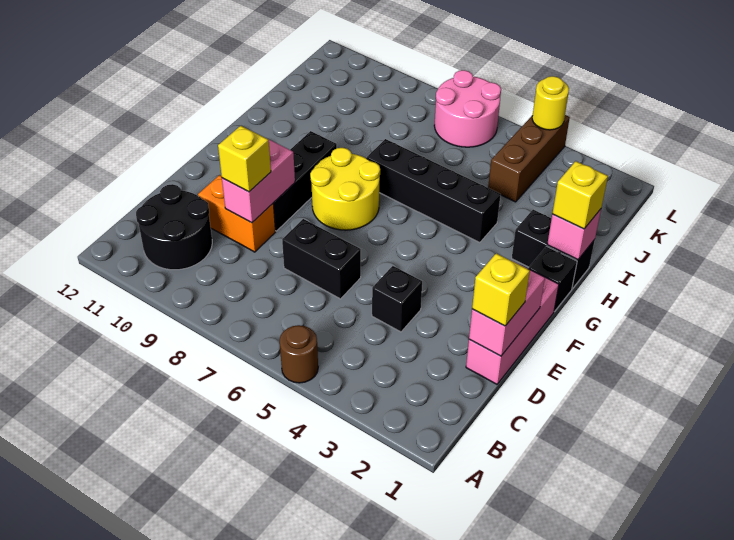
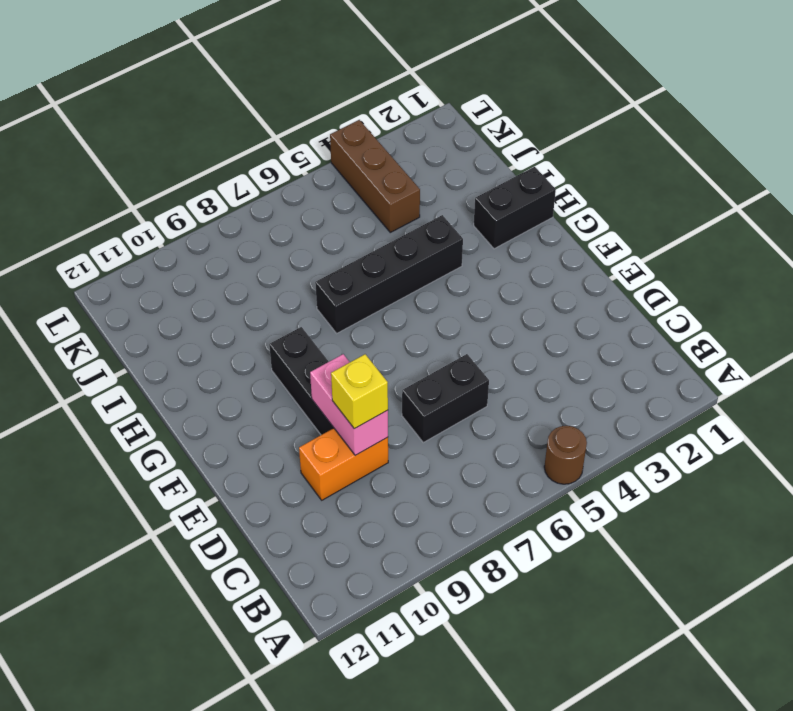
none -> black round brick B10:C11 level 1
none -> pink brick D1:F1 level 1
none -> black brick D4 level 1

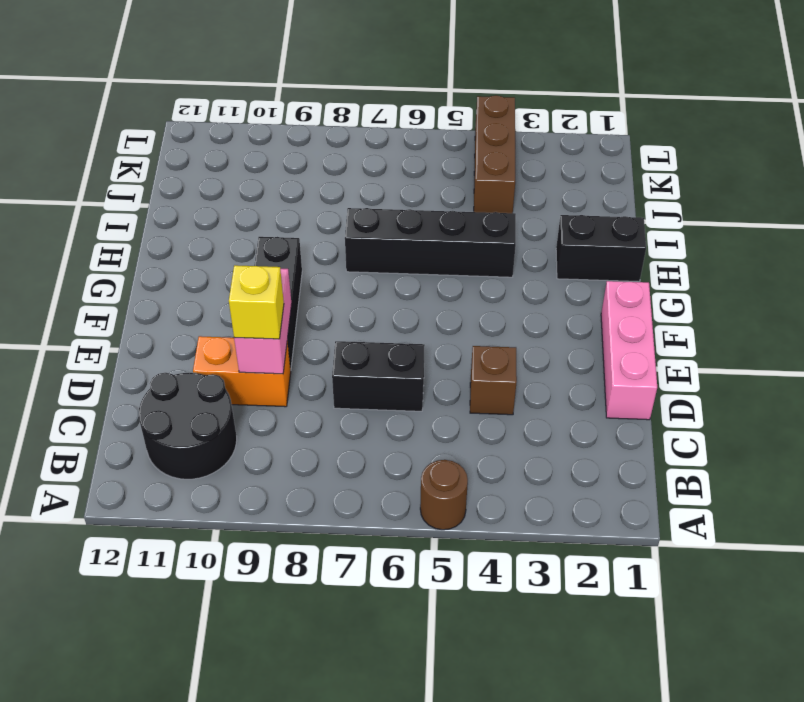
brown brick D4 level 1 -> black brick D4 level 1
none -> yellow round brick F7:G8 level 1
none -> black brick G1 level 1
none -> pink round brick K6:L7 level 1

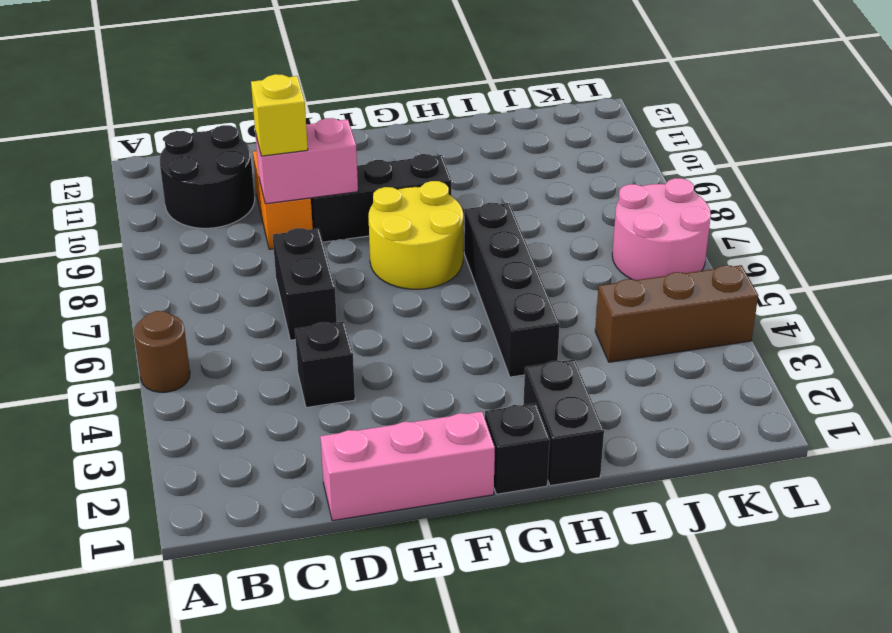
none -> pink brick D1:E1 level 2
none -> pink brick H1 level 2
none -> yellow round brick L4 level 2

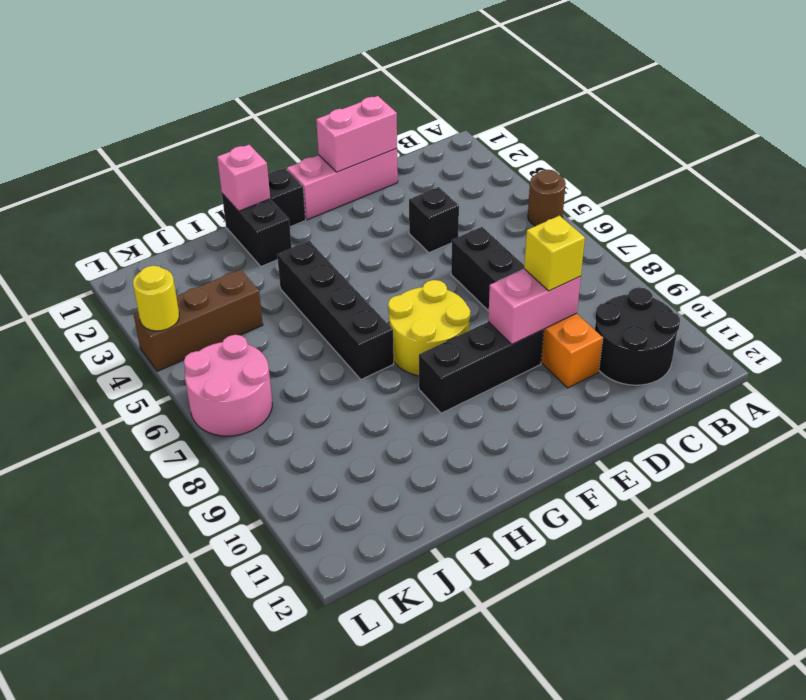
none -> yellow brick D1 level 3
none -> yellow brick H1 level 3

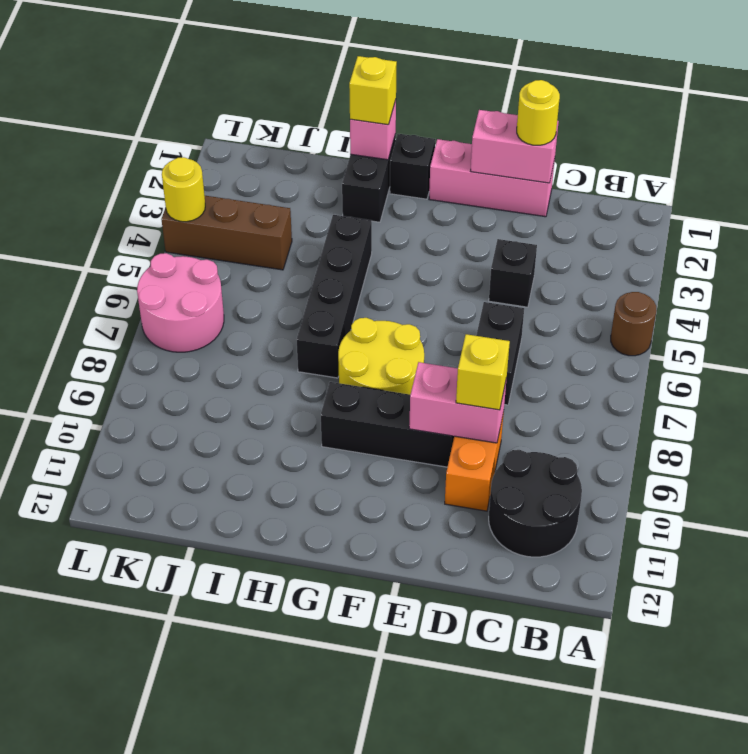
yellow round brick D1 level 3 -> yellow brick D1 level 3

